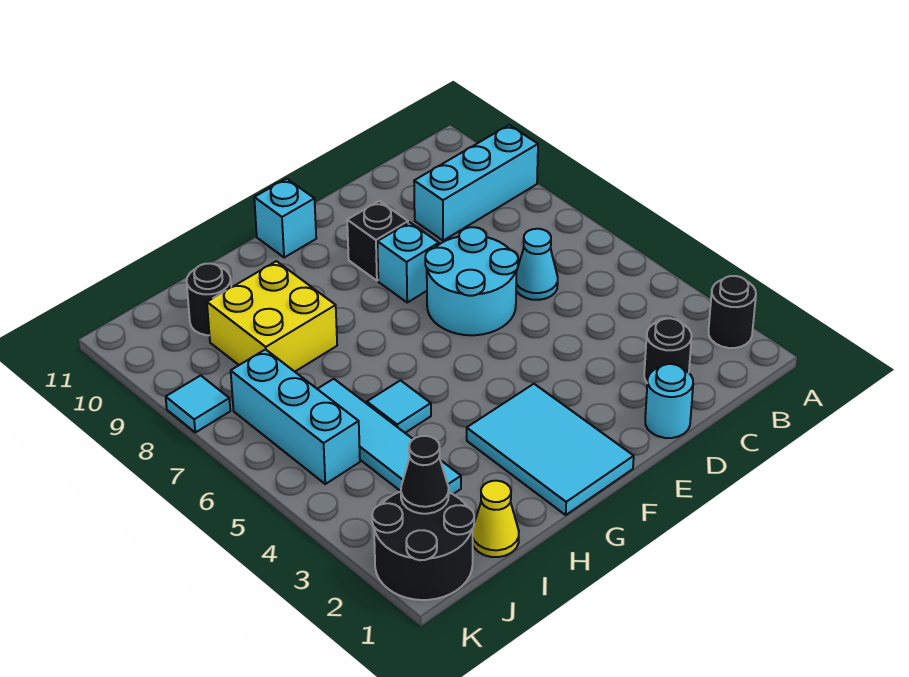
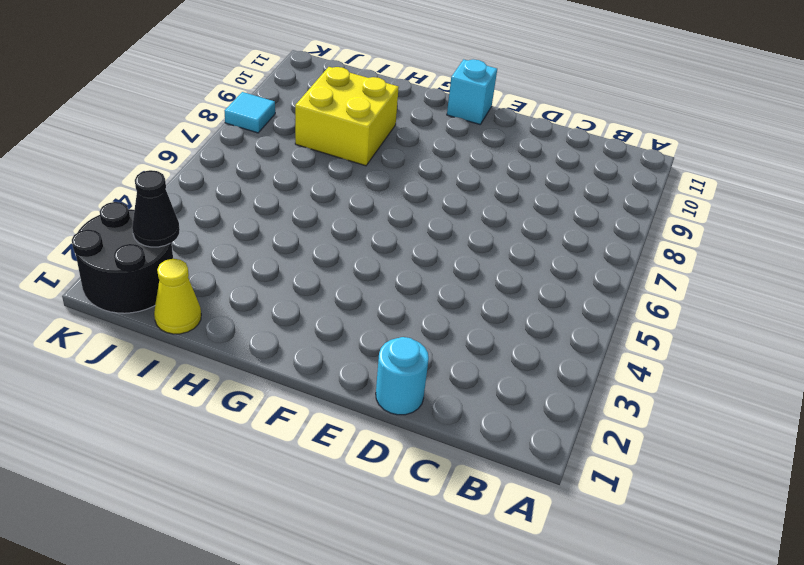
none -> black round brick A2 level 1
none -> cyan brick A9:C9 level 1
none -> black round brick C2 level 1

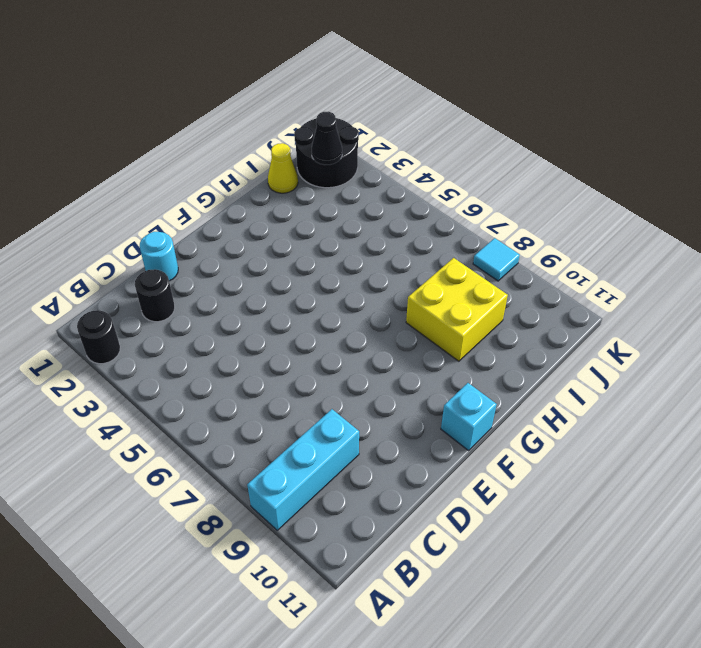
none -> cyan cone C6 level 1
none -> cyan round brick D6:E7 level 1
none -> cyan brick E8 level 1

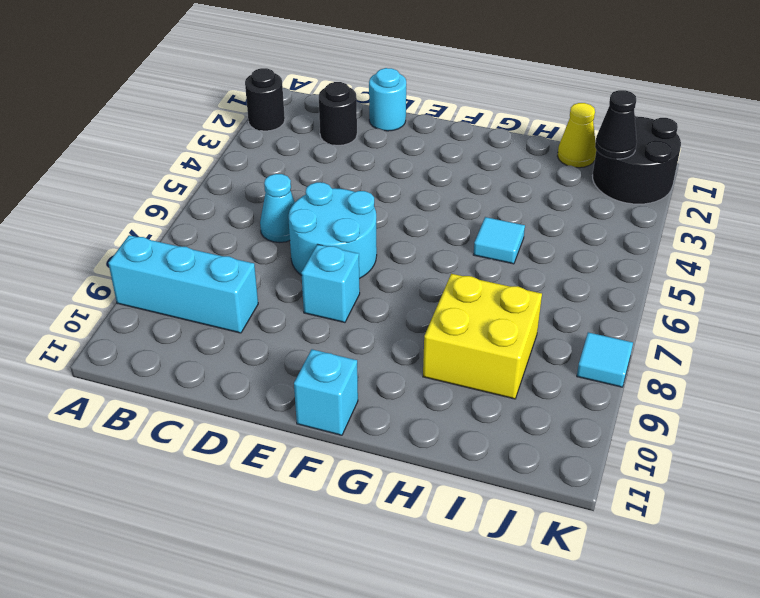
none -> black brick E9 level 1
none -> cyan tile F1:G3 level 1
none -> cyan tile I3:I6 level 1

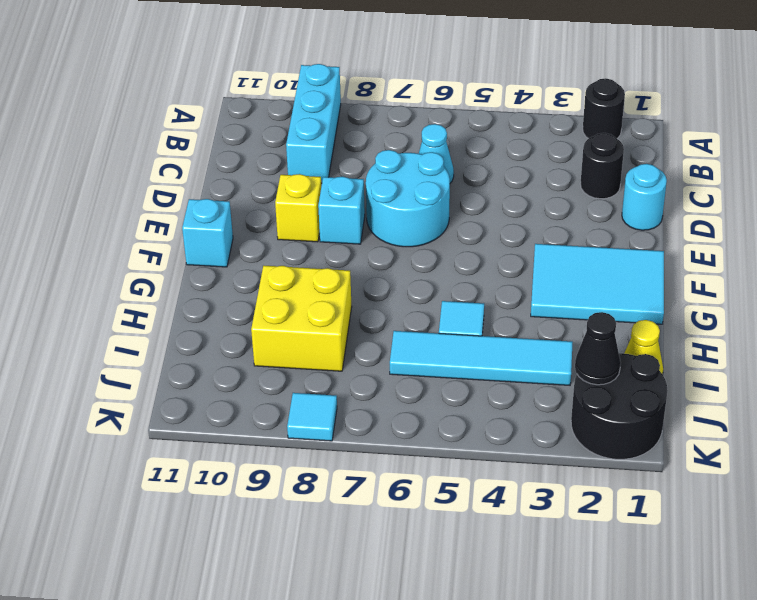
yellow brick E9 level 1 -> black brick E9 level 1
none -> black round brick I10 level 1
none -> cyan brick J5:J7 level 1

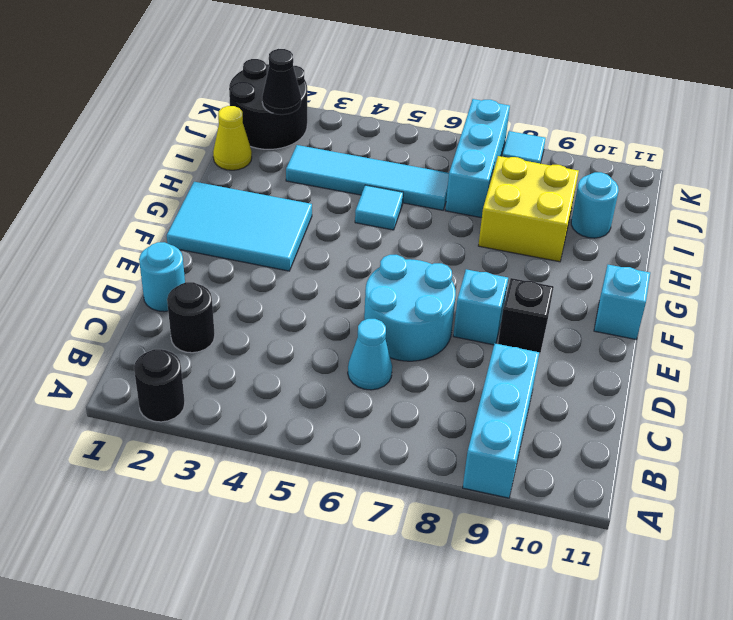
cyan brick I7:K7 level 1 -> cyan brick J5:J7 level 1
cyan round brick I10 level 1 -> black round brick I10 level 1

